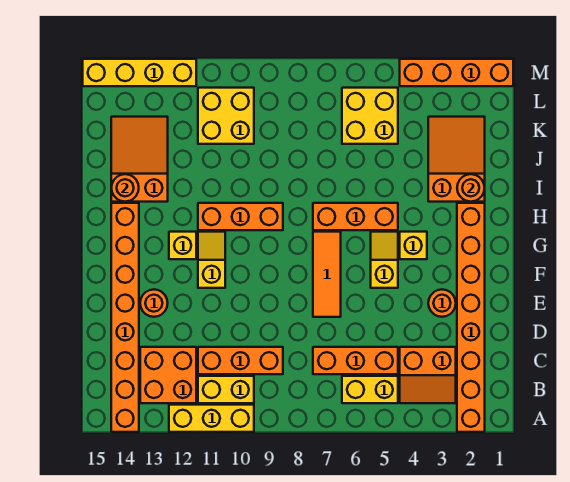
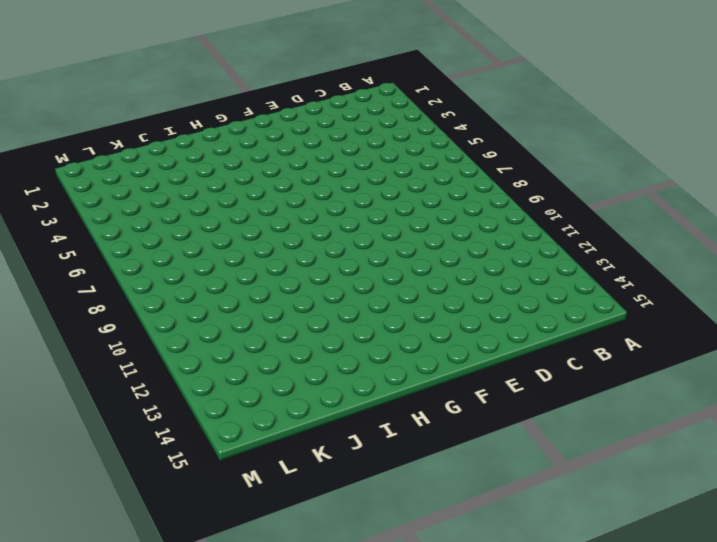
none -> orange brick A2:H2 level 1
none -> yellow brick A10:A12 level 1
none -> orange brick A14:H14 level 1

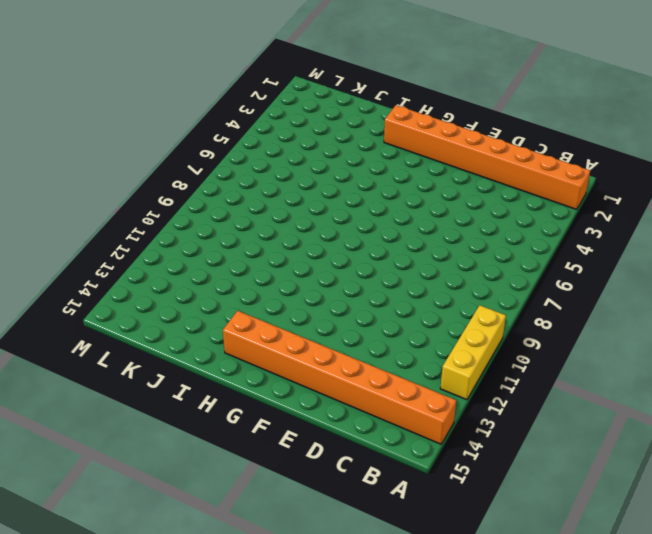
none -> orange slope B3:C4 level 1 top C
none -> yellow brick B5:B6 level 1
none -> yellow brick B10:B11 level 1

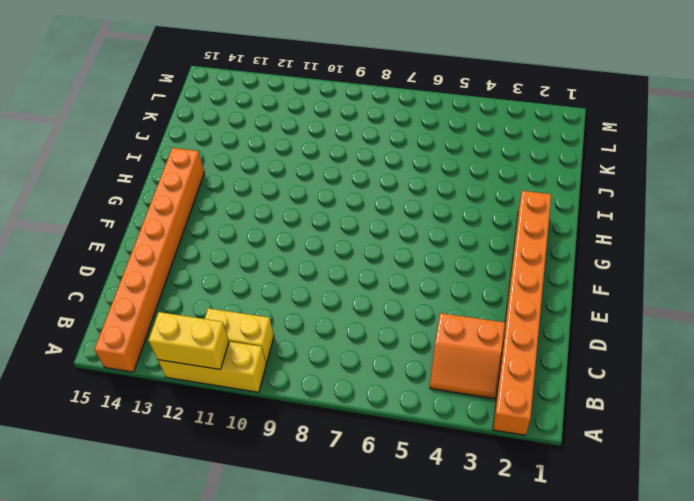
yellow brick A11:A12 level 2 -> yellow brick B5:B6 level 1
none -> orange brick B12:C13 level 1
none -> orange brick C5:C7 level 1
none -> orange brick C9:C11 level 1

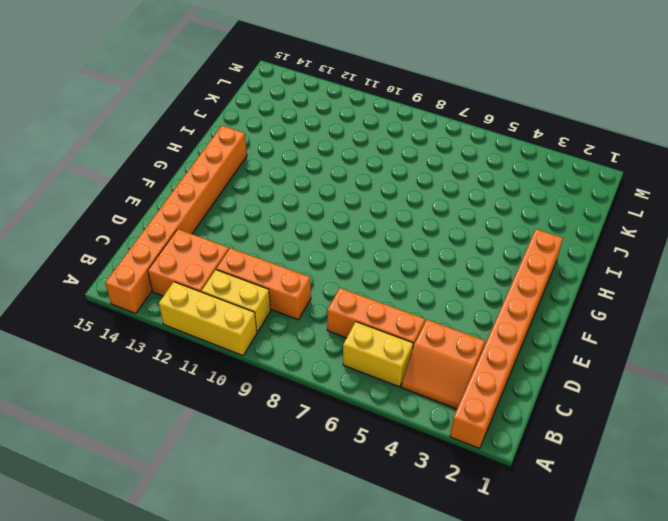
none -> orange round brick E3 level 1
none -> orange tile E7:G7 level 1
none -> orange round brick E13 level 1

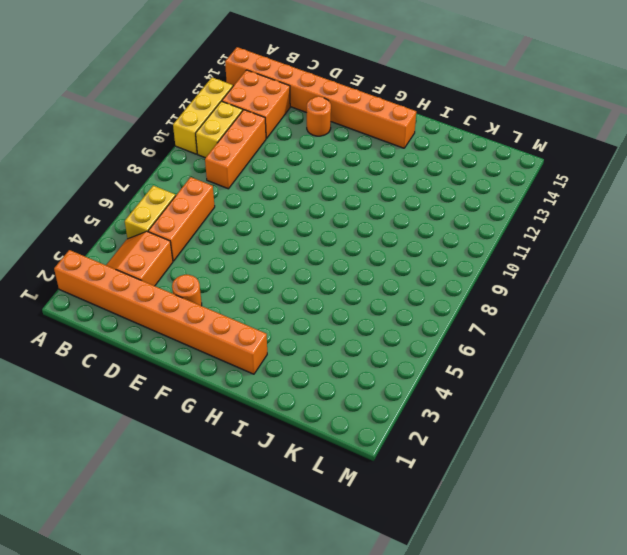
none -> orange tile E7:G7 level 1
none -> yellow slope F5:G5 level 1 top F
none -> yellow slope F11:G11 level 1 top F

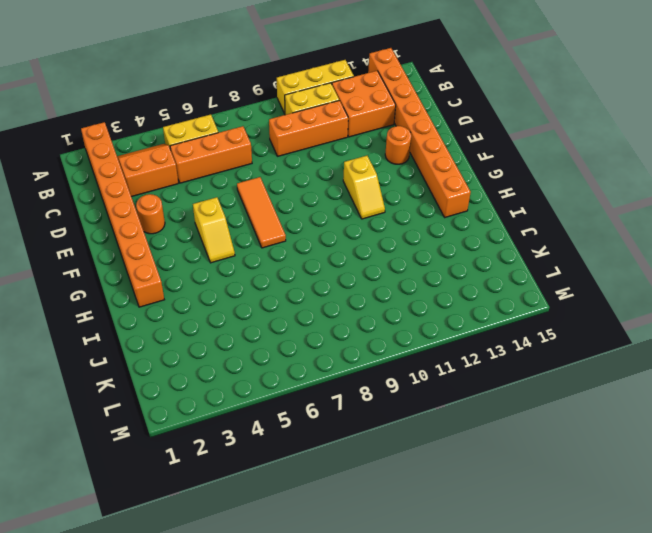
none -> yellow brick G4 level 1
none -> yellow brick G12 level 1
none -> orange brick H5:H7 level 1

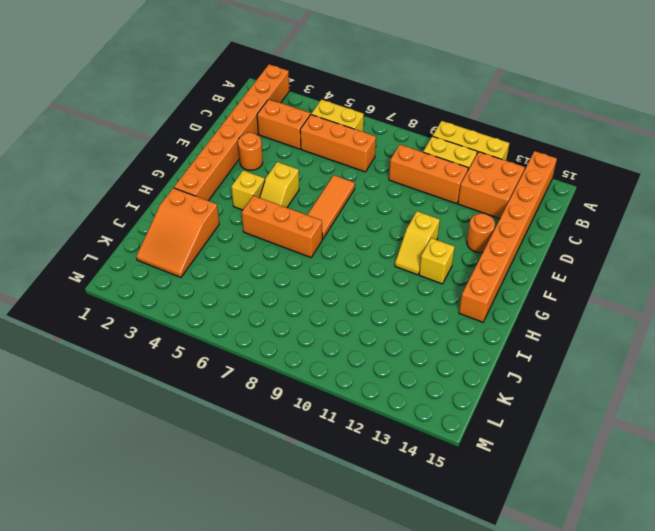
none -> orange brick H9:H11 level 1
none -> orange slope I13:K14 level 1 top I
none -> yellow brick K5:L6 level 1

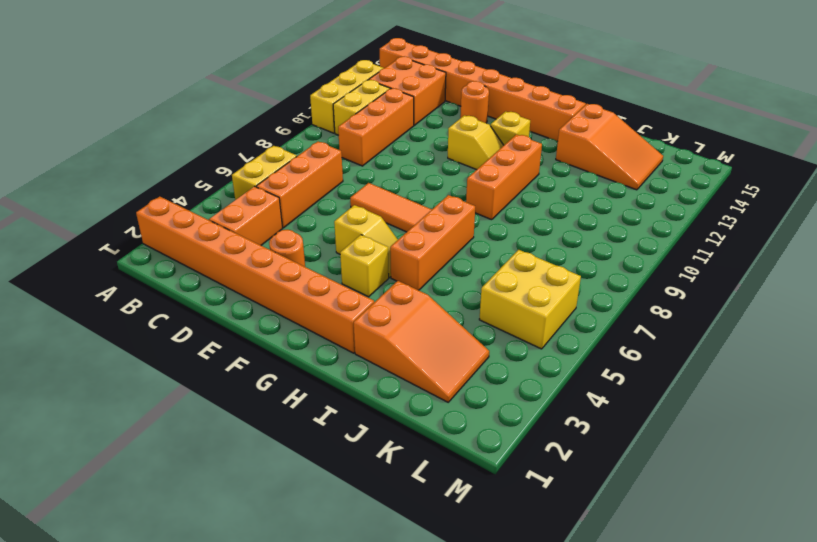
none -> yellow brick K10:L11 level 1
none -> orange brick M1:M4 level 1
none -> yellow brick M12:M15 level 1

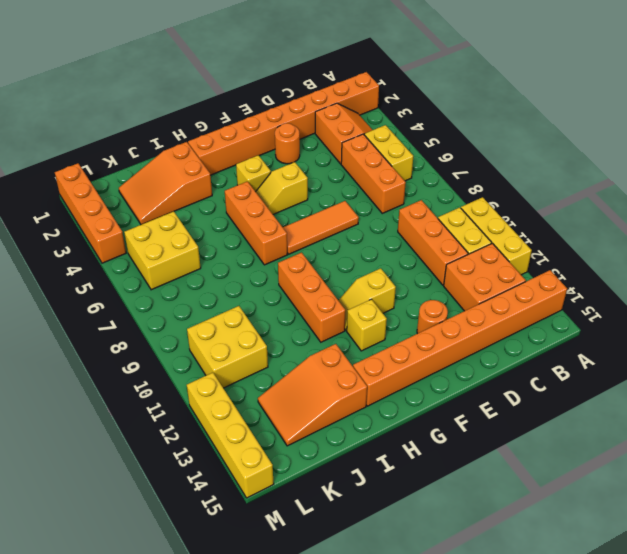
none -> orange round brick I2 level 2
none -> orange round brick I14 level 2

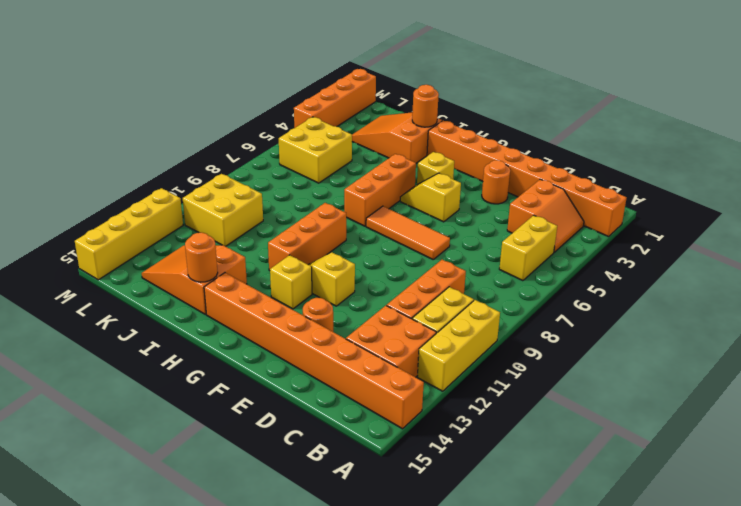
none -> orange brick C5:C7 level 1

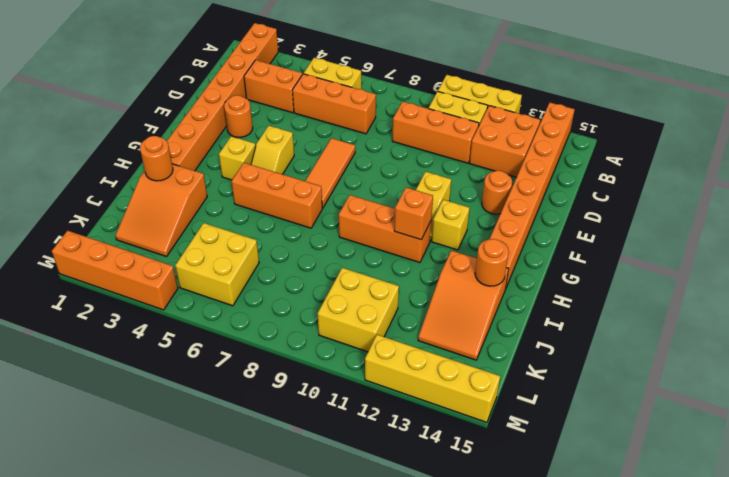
orange brick H11 level 2 -> none

